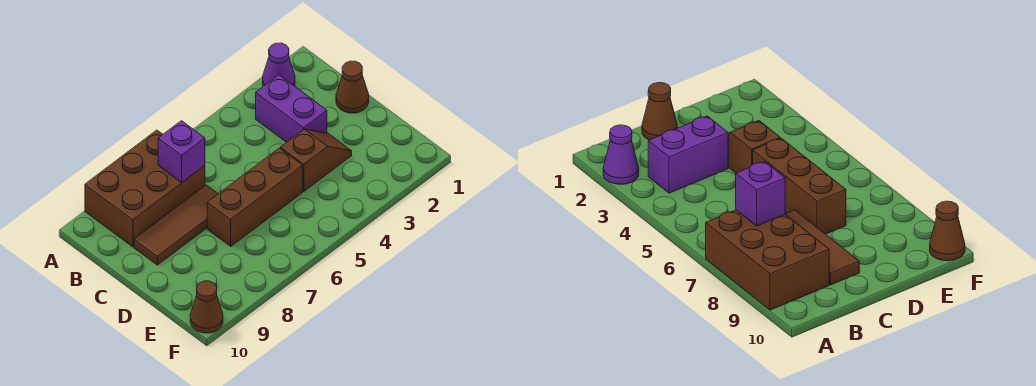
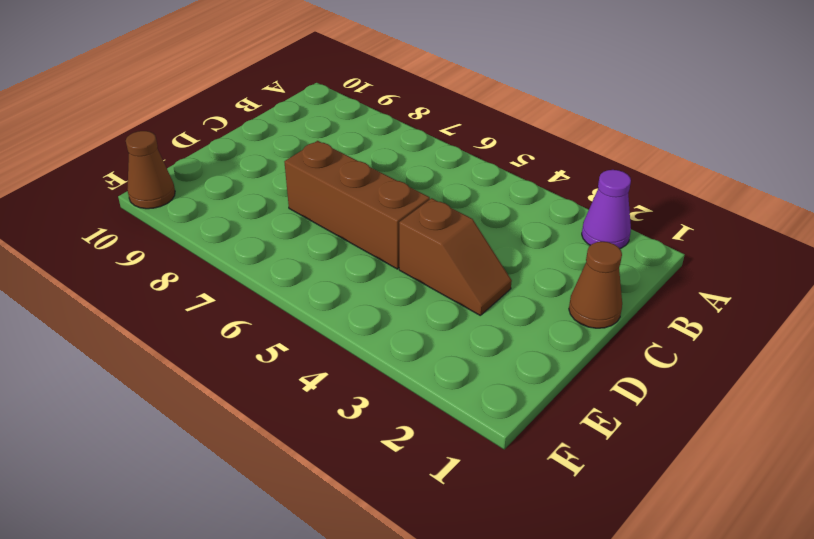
none -> brown brick A7:B9 level 1
none -> purple brick B3:C3 level 1

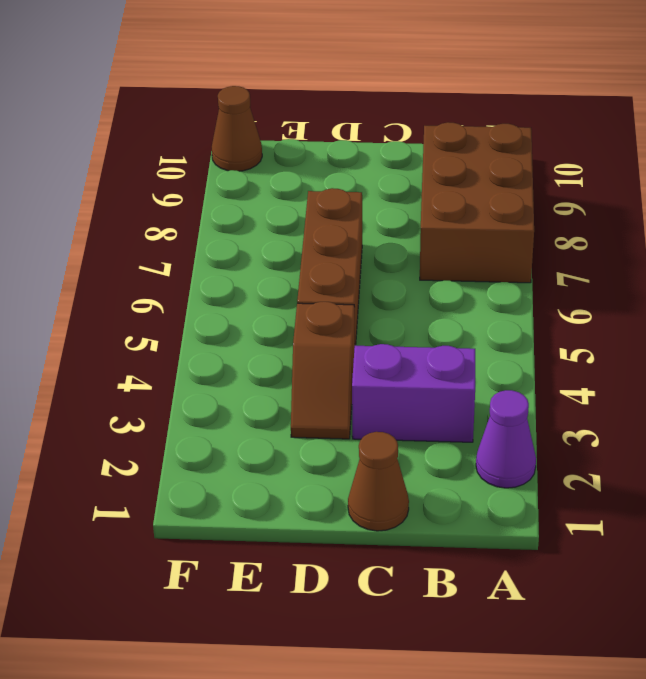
none -> brown tile C7:C9 level 1
none -> purple brick B7 level 2

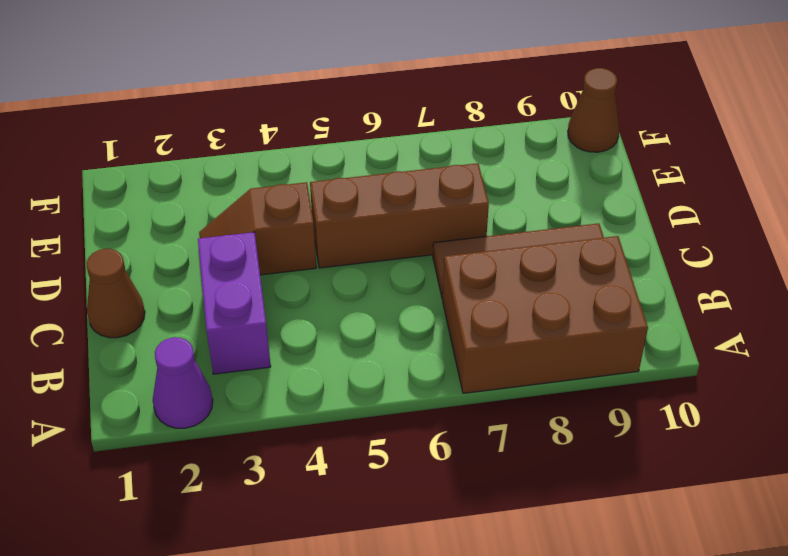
none -> purple brick B7 level 2

